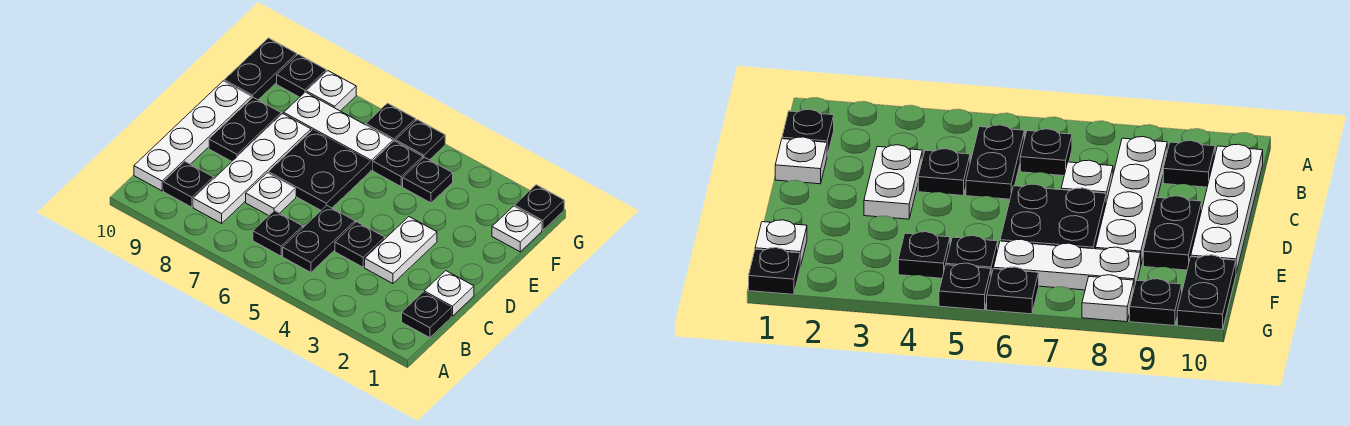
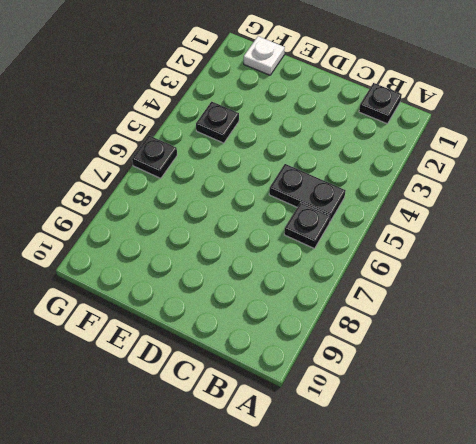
none -> white plate B8:E8 level 1
none -> black plate B9 level 1
none -> white plate B10:E10 level 1

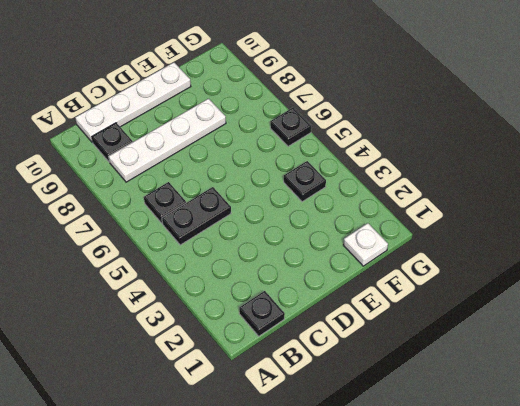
none -> white plate C1 level 1
none -> white plate C3:D3 level 1
none -> black plate C4 level 1

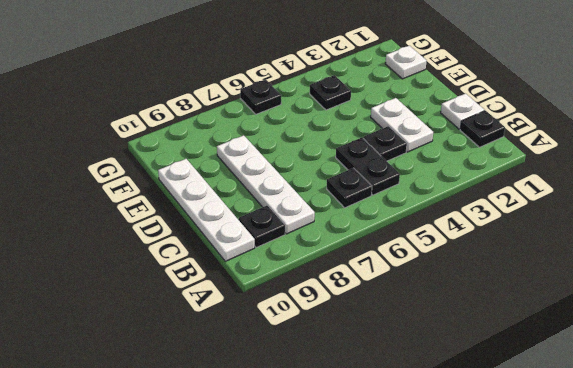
none -> white plate C7 level 1
none -> black plate D6:E7 level 1
none -> black plate D9:E9 level 1

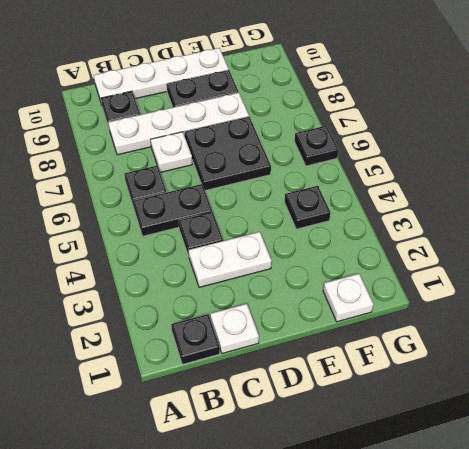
none -> black plate F5 level 1
none -> white plate F6:F8 level 1
none -> black plate F10:G10 level 1

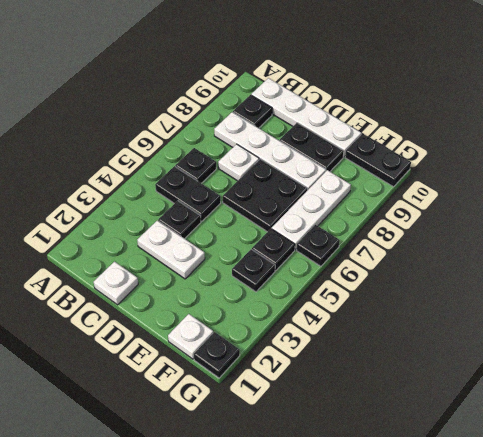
none -> black plate B1 level 1
none -> black plate G5 level 1
none -> white plate G8 level 1

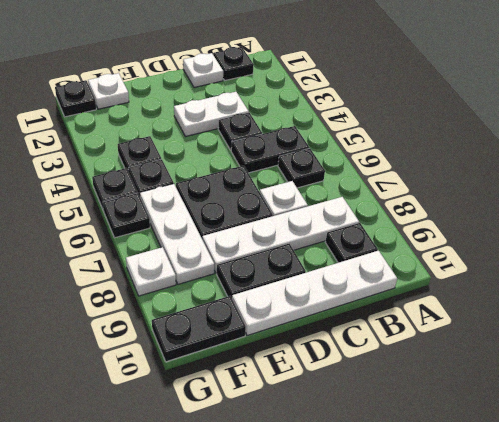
none -> black plate G9 level 1

